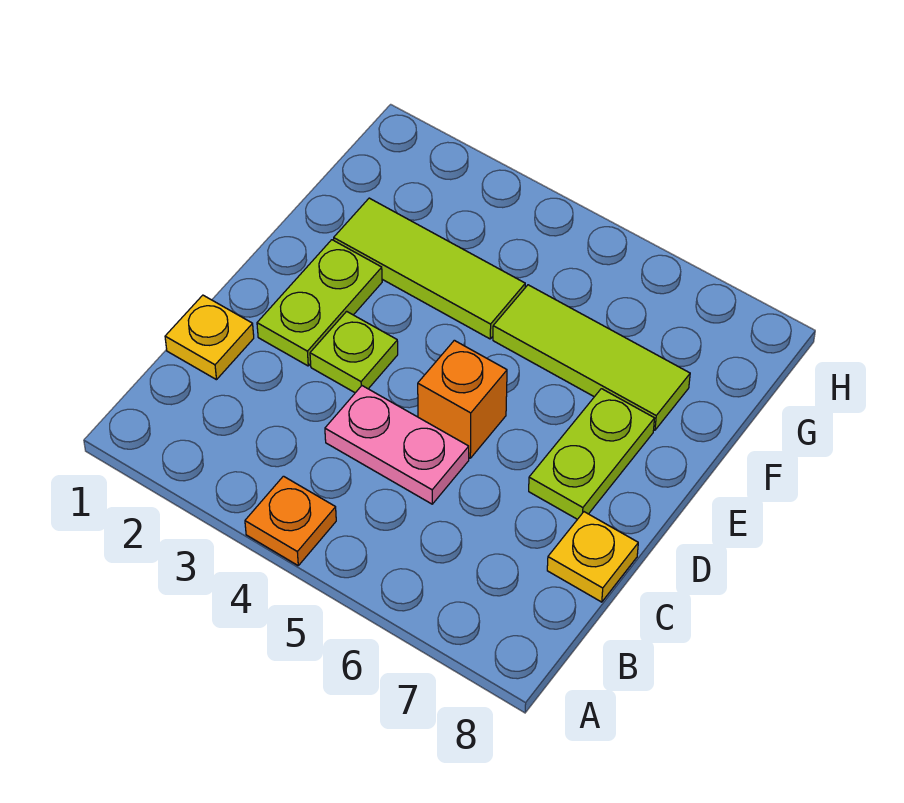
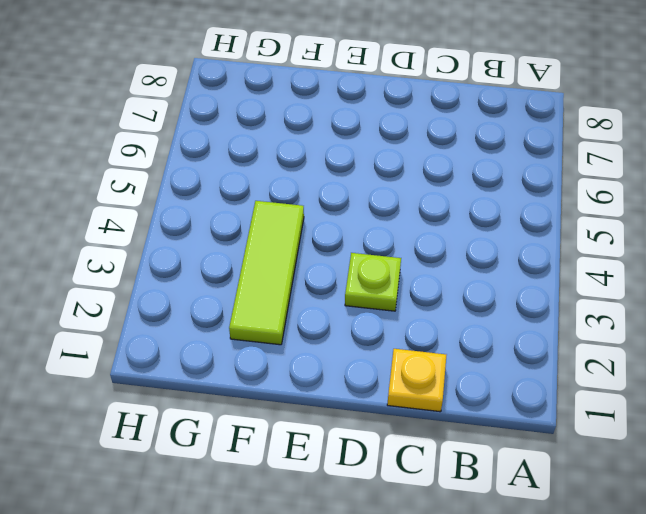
none -> orange plate A4 level 1
none -> pink plate C4:C5 level 1

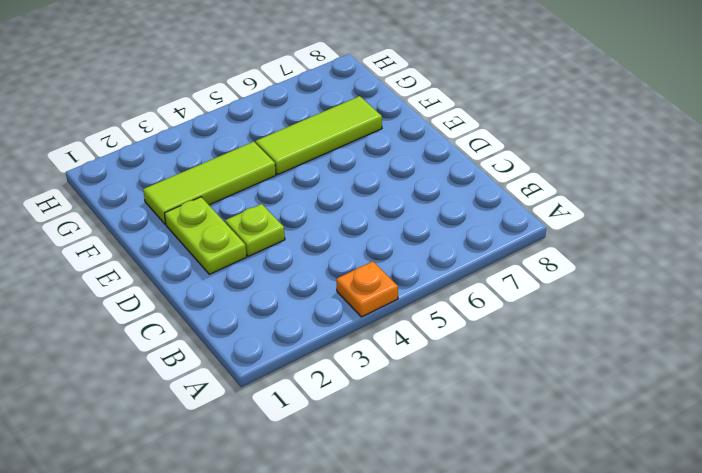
none -> yellow plate C1 level 1
none -> pink plate C4:C5 level 1

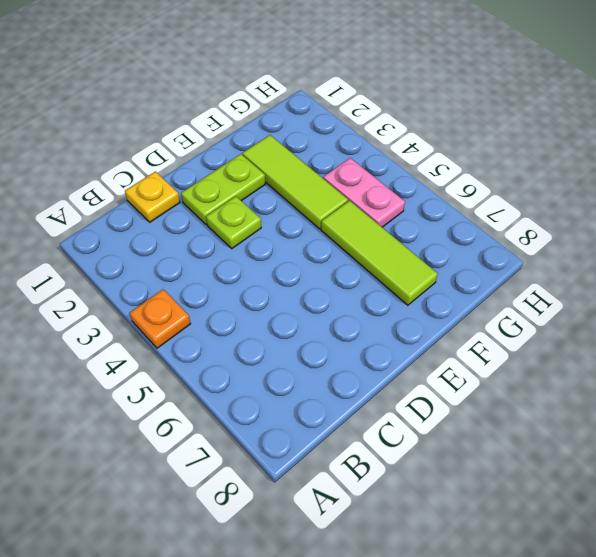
pink plate G4:G5 level 1 -> pink plate C4:C5 level 1
none -> yellow plate C8 level 1
none -> orange brick D5 level 1

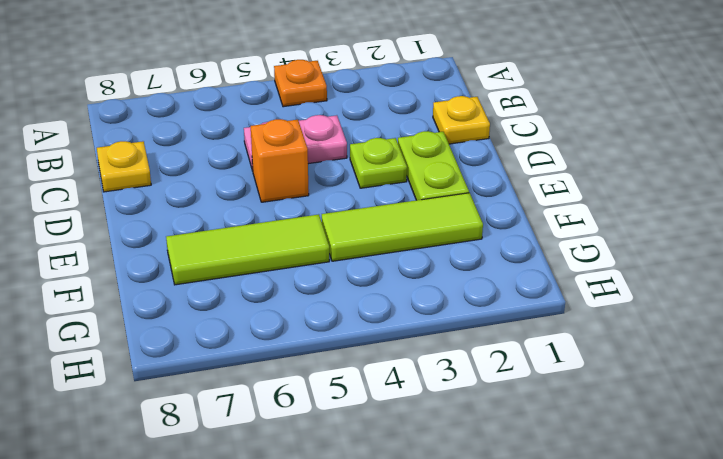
none -> lime plate D7:E7 level 1

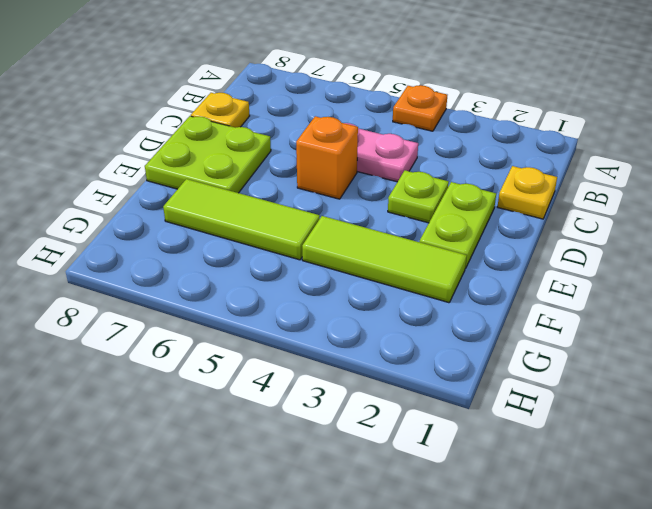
lime plate D7:E8 level 1 -> lime plate D7:E7 level 1

